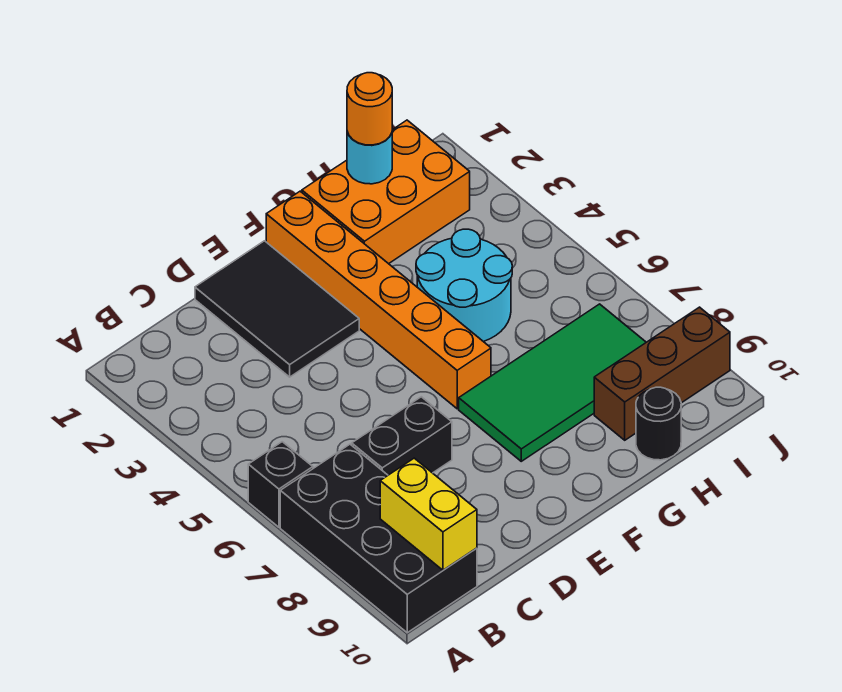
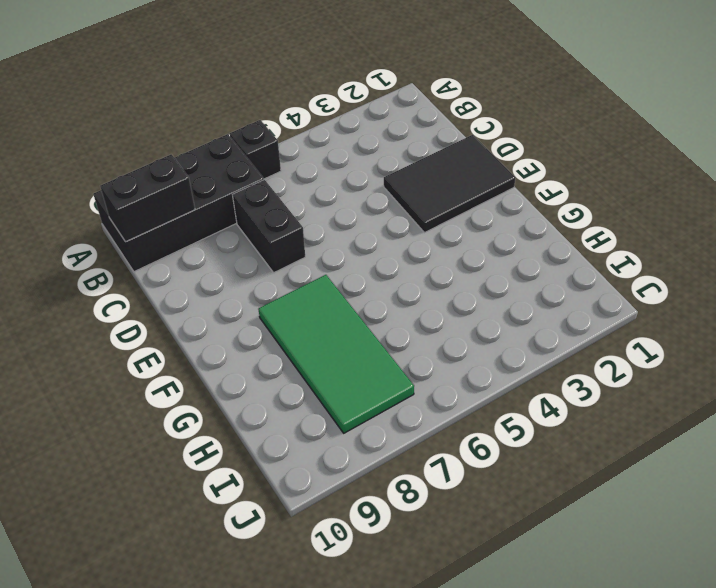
black brick B9:B10 level 2 -> yellow brick B9:B10 level 2
none -> orange brick F1:F6 level 1
none -> orange brick G1:I2 level 1
none -> cyan round brick G4:H5 level 1

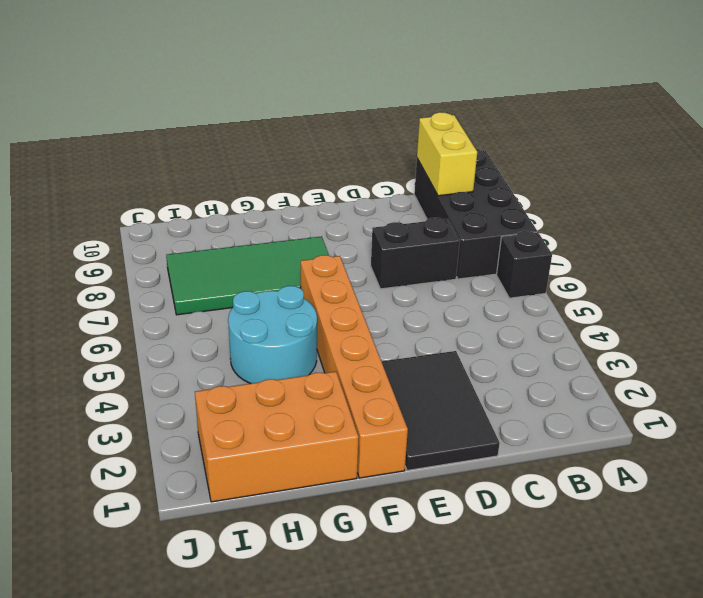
none -> brown brick H9:J9 level 1
none -> black round brick H10 level 1
none -> cyan round brick H1 level 2

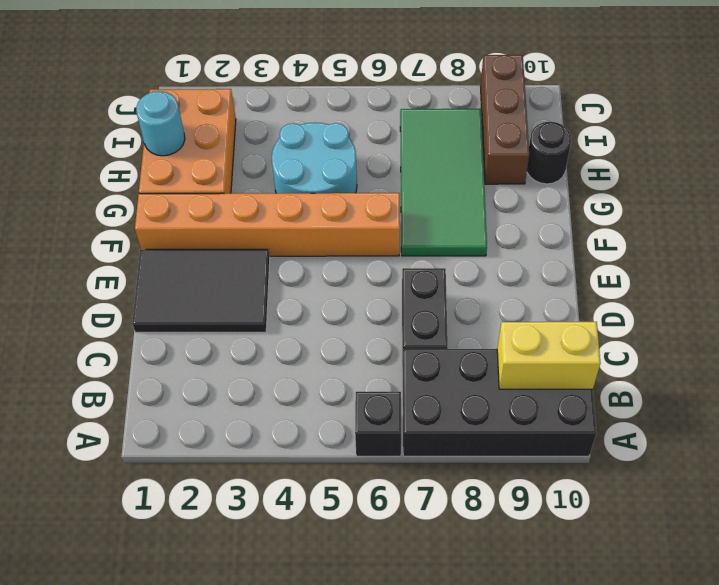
none -> orange round brick H1 level 3

